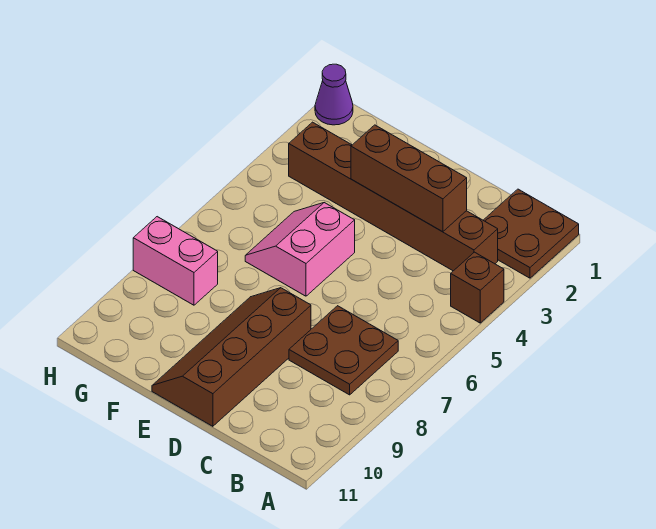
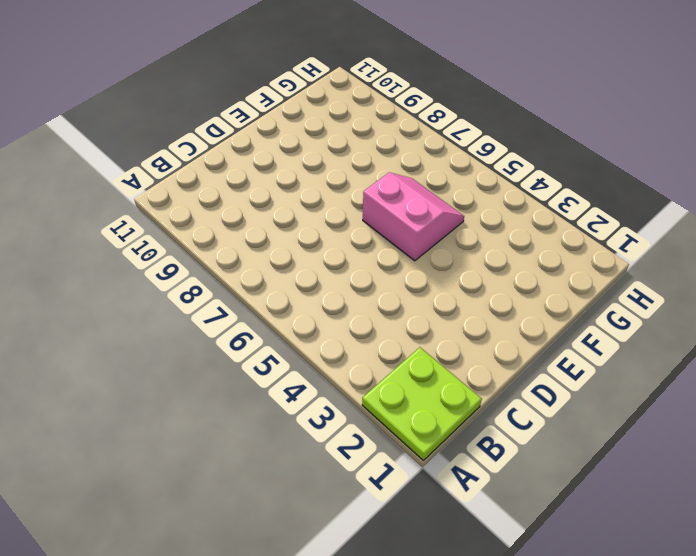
lime plate A1:B2 level 1 -> brown plate A1:B2 level 1
none -> brown brick A4 level 1
none -> brown brick B3:G3 level 1

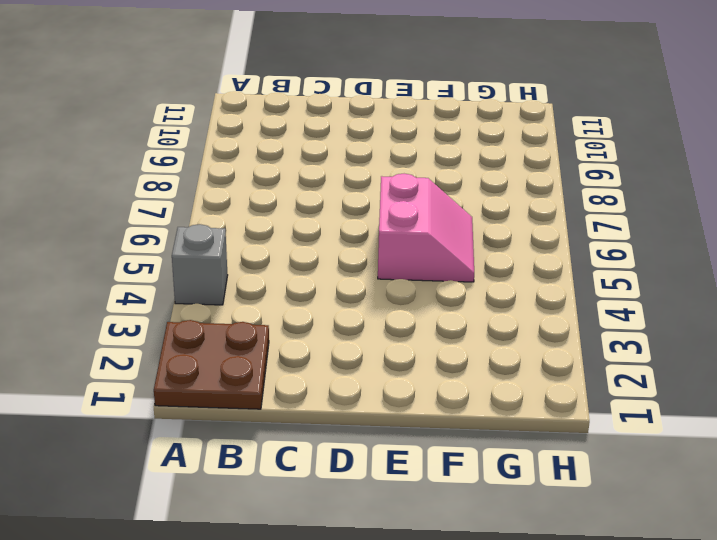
grey brick A4 level 1 -> brown brick A4 level 1
none -> brown brick B3:G3 level 1
none -> brown plate B7:C8 level 1

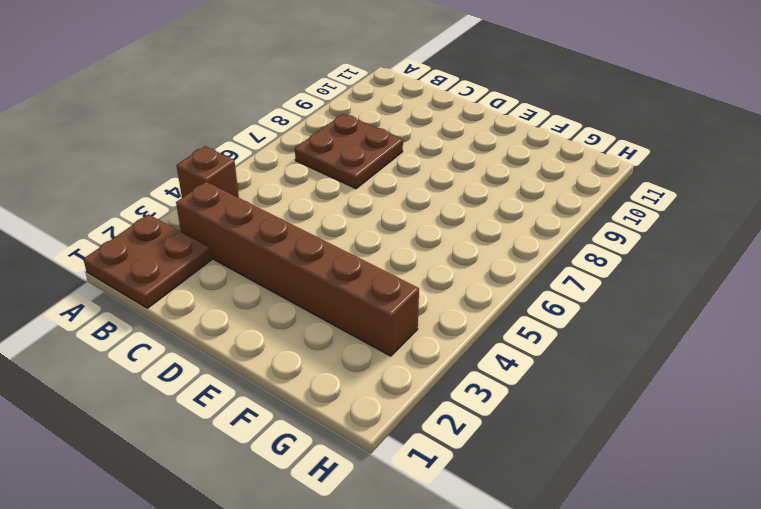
none -> brown slope D8:E11 level 1 top D
none -> pink slope E5:F6 level 1 top E

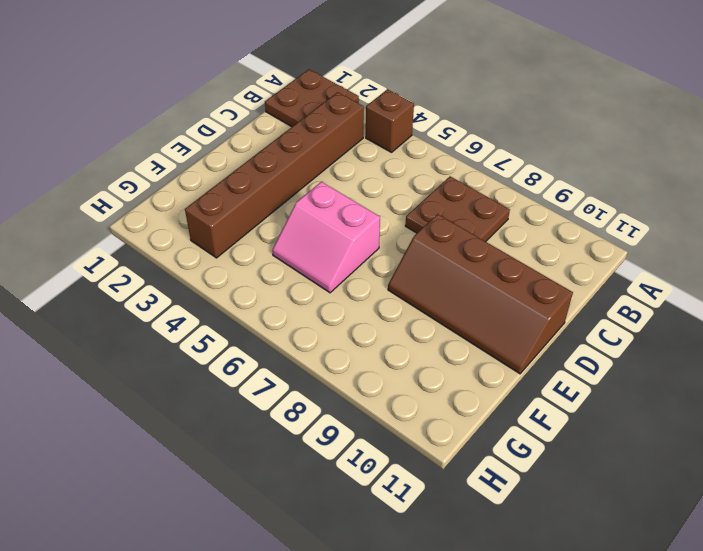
none -> pink brick G8:H8 level 1
none -> purple cone H1 level 1

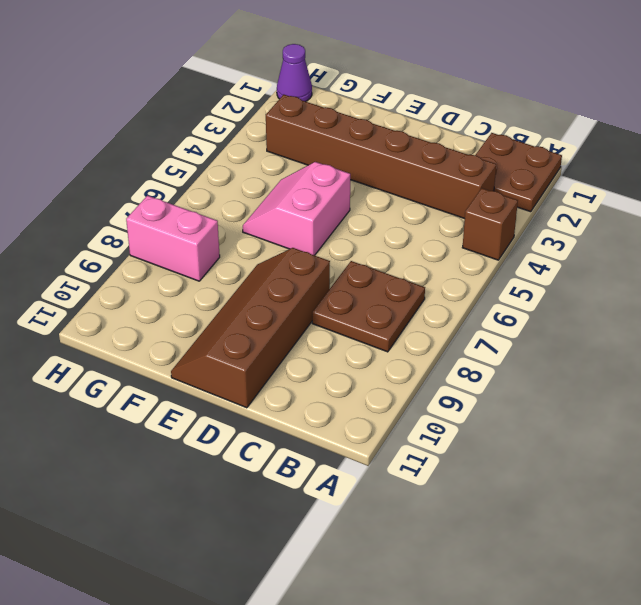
none -> brown brick C3:E3 level 2

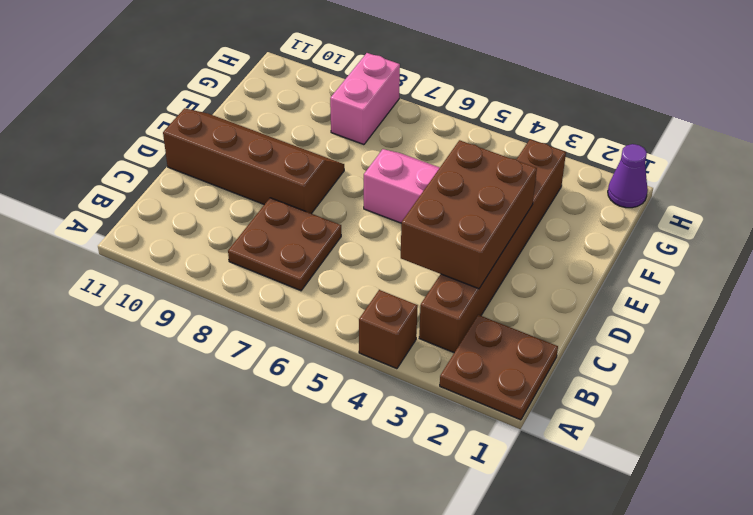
brown brick C3:E4 level 2 -> brown brick C3:E3 level 2

